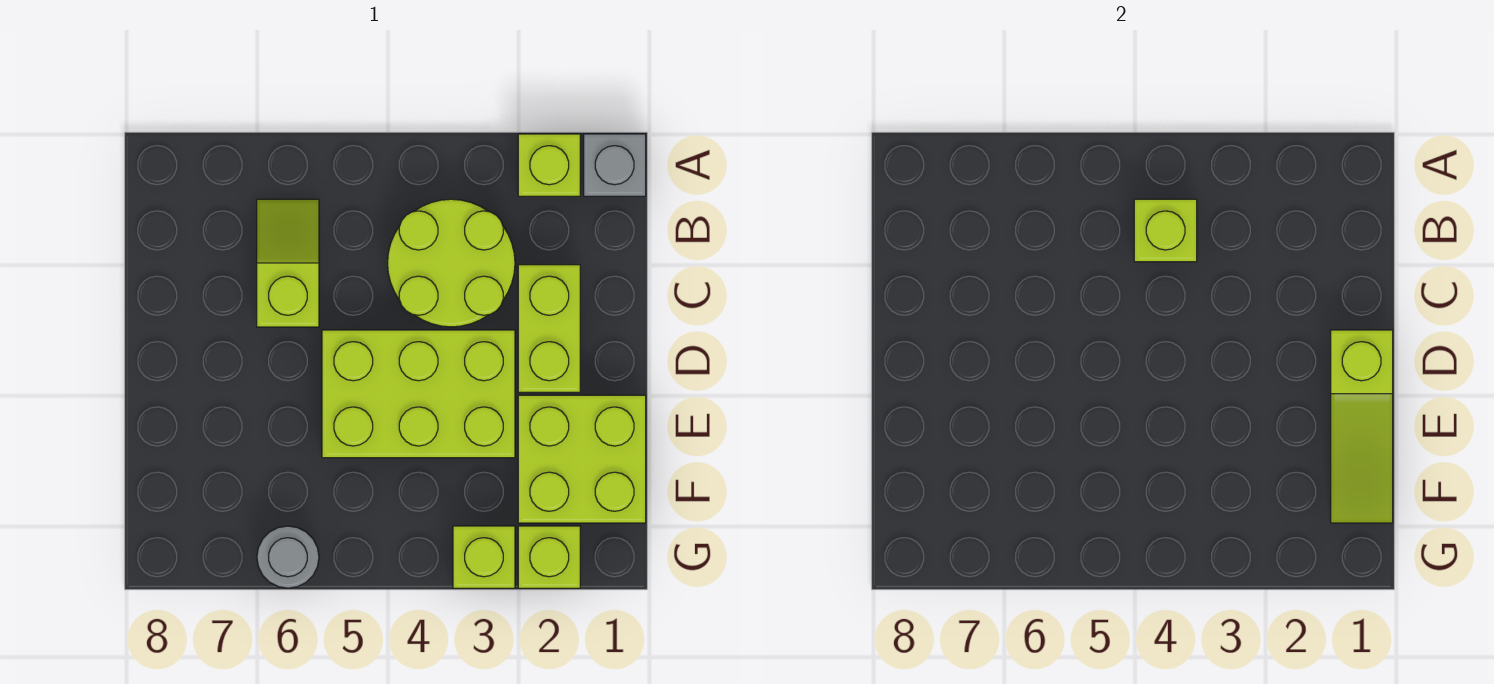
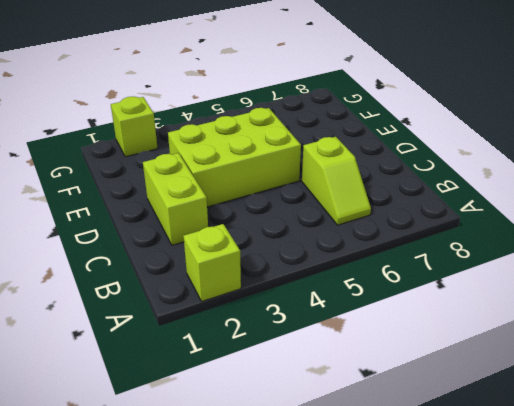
none -> grey brick A1 level 1
none -> lime round brick B3:C4 level 1
none -> lime brick E1:F2 level 1

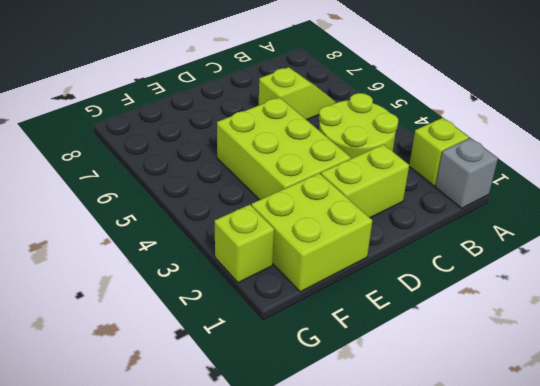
none -> lime brick G3 level 1
none -> grey round brick G6 level 1
none -> lime brick B4 level 2

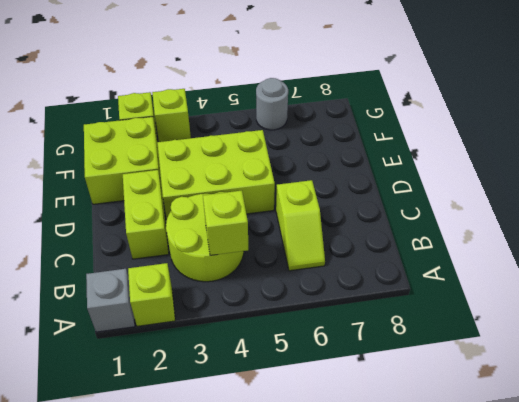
none -> lime slope D1:F1 level 2 top D

